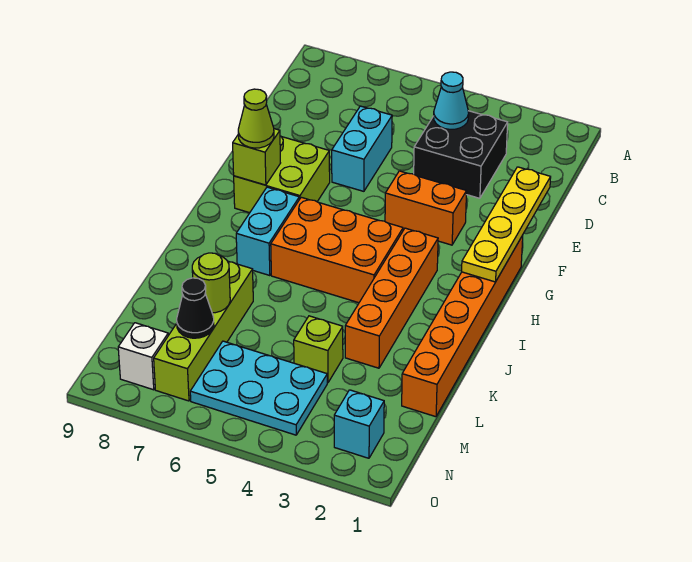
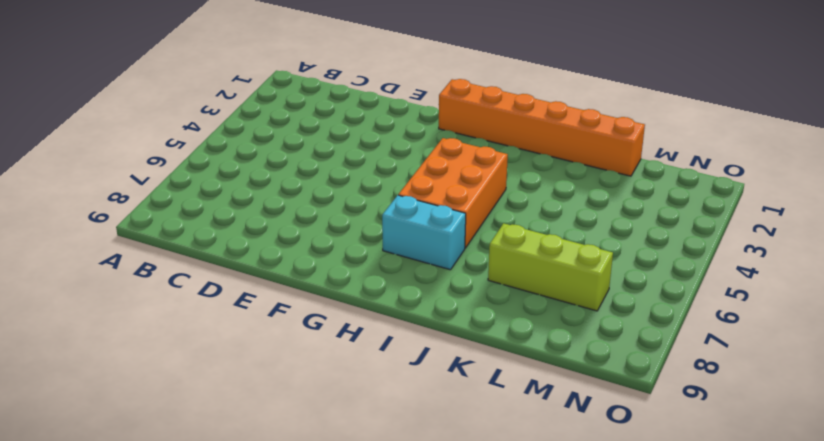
lime brick K7:M7 level 1 -> lime brick K7:N7 level 1
none -> black brick C3:D4 level 1
none -> cyan brick D6:E6 level 1
none -> orange brick F3:F4 level 1

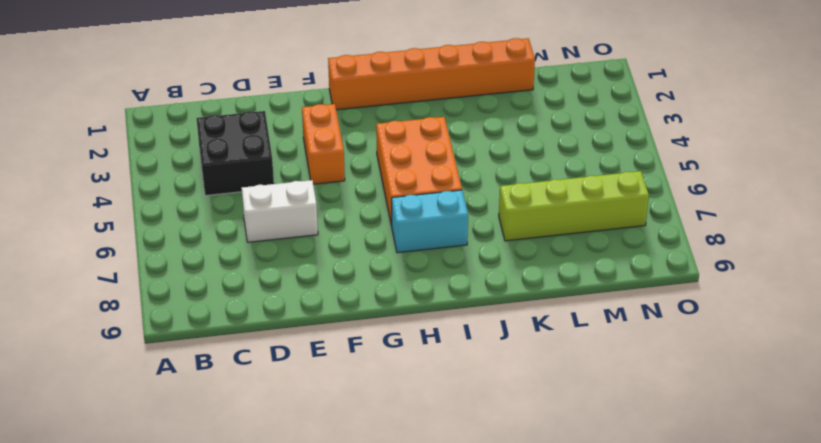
white brick D6:E6 level 1 -> cyan brick D6:E6 level 1
none -> lime brick F7:G8 level 1
none -> orange brick H3:K3 level 1
none -> lime brick L4 level 1

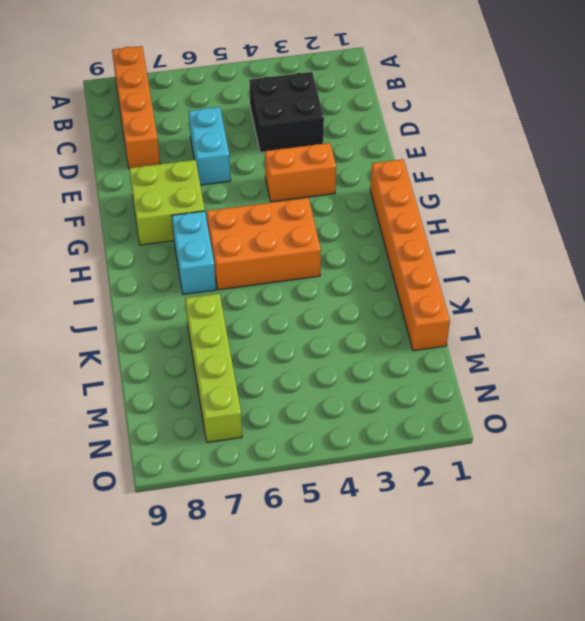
orange brick A8:D8 level 1 -> orange brick H3:K3 level 1
none -> lime brick L4 level 1
none -> cyan plate M4:N6 level 1
none -> cyan brick N2 level 1

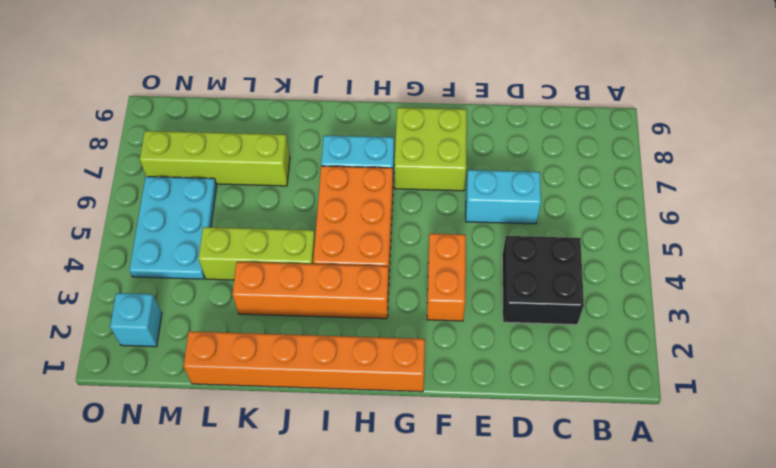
lime brick J4:L4 level 1 -> lime brick L4 level 1
none -> white brick N8 level 1
none -> cyan cone C4 level 2
none -> yellow plate E1:H1 level 2

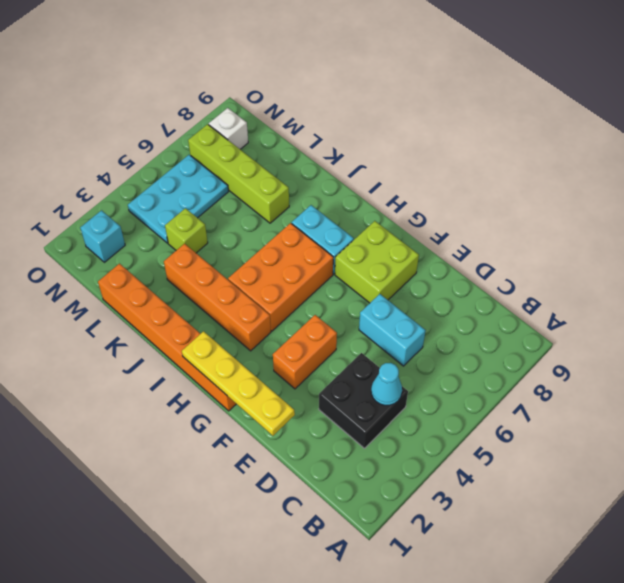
none -> lime brick G8 level 2
none -> lime round brick L7 level 2
none -> black cone M7 level 2

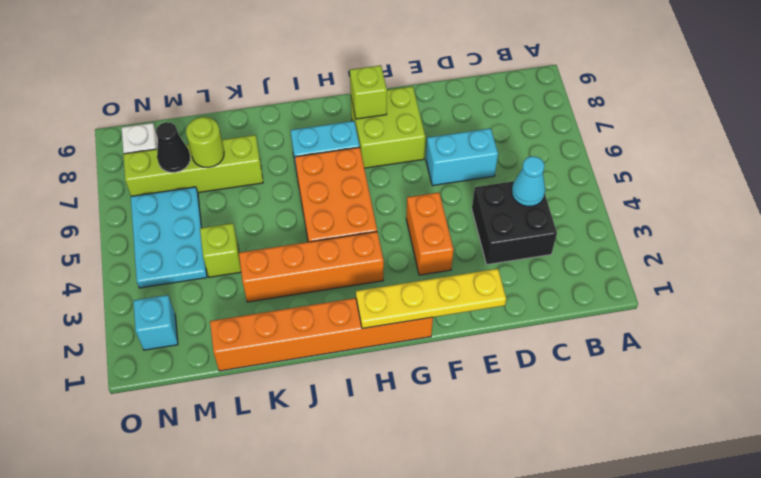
none -> lime cone G8 level 3

